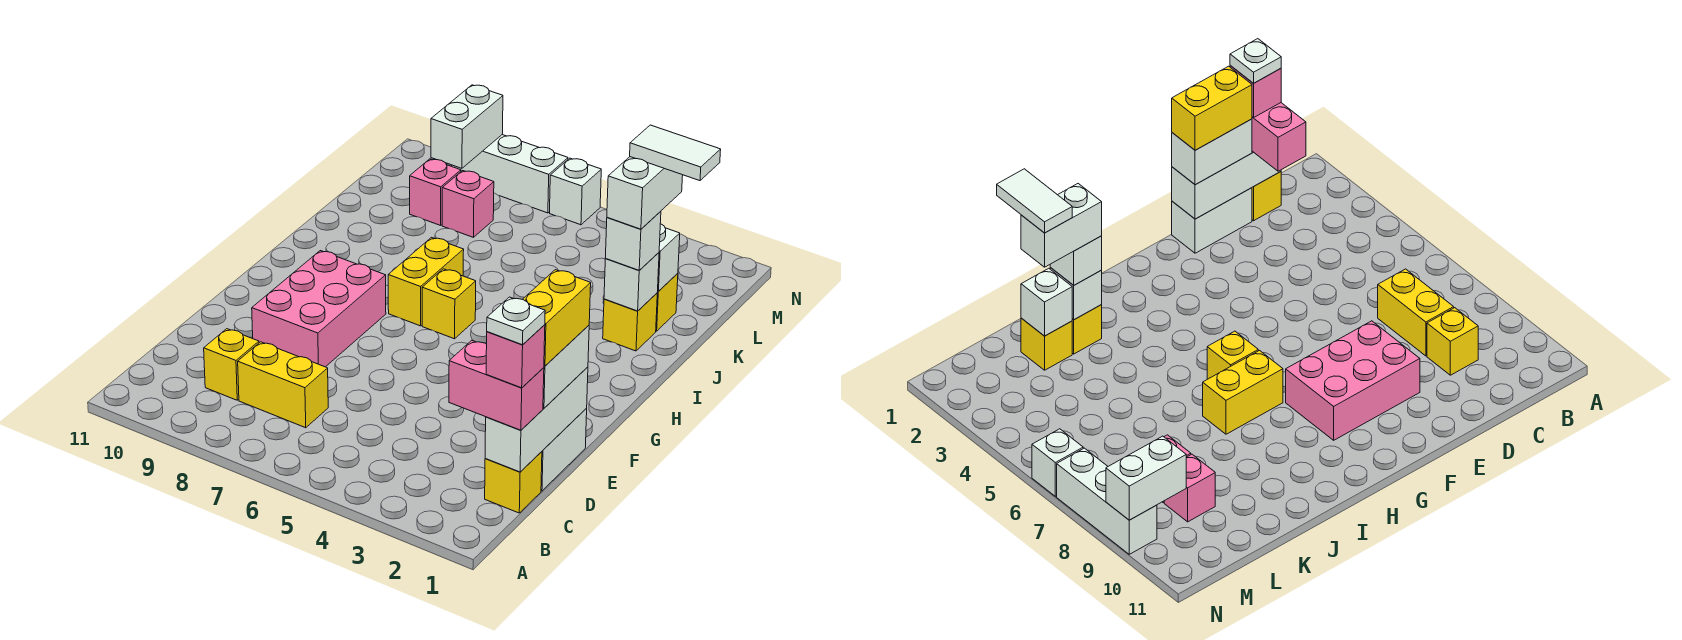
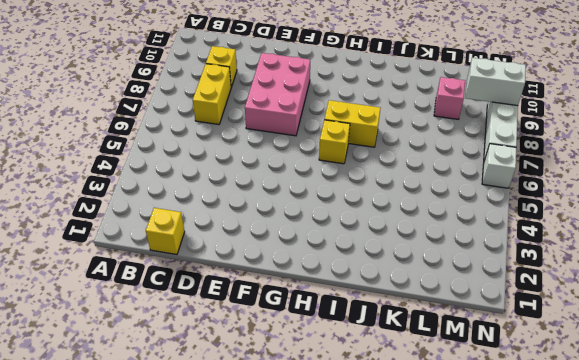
pink brick E7:F9 level 1 -> pink brick E8:G9 level 1
none -> white brick D1:E1 level 1
none -> yellow brick J2 level 1
none -> yellow brick K2 level 1

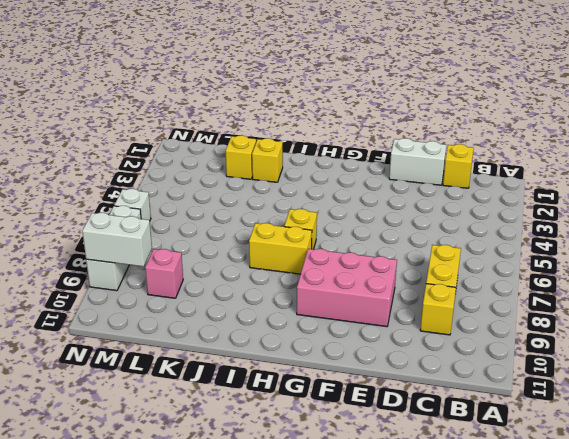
none -> pink brick L8 level 1
none -> white brick C1:E1 level 2
none -> white brick J2 level 2

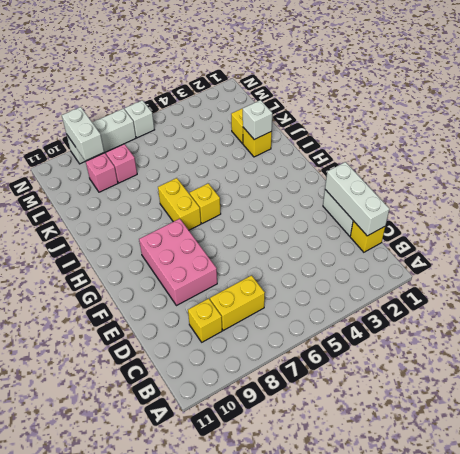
none -> white brick K2 level 2
none -> pink brick C1:C2 level 3
none -> white brick D1:E1 level 3

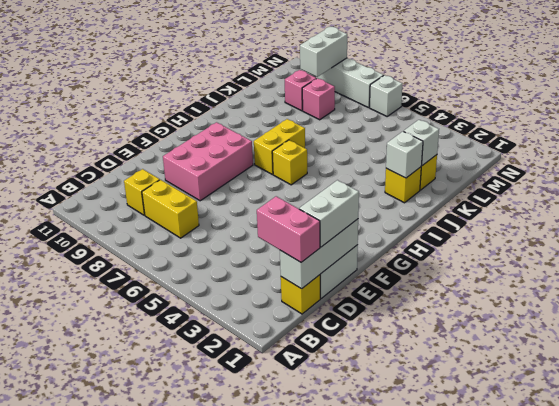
none -> white brick J2 level 3
none -> pink brick C1 level 4
none -> yellow brick D1:E1 level 4

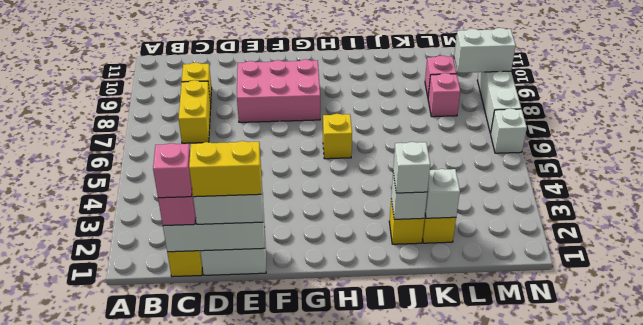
none -> yellow brick H7:I7 level 1
none -> white brick J2:K2 level 4
none -> white plate C1 level 5

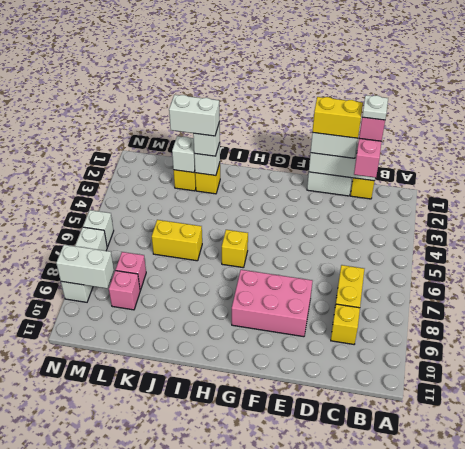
yellow brick J6:K6 level 1 -> yellow brick H7:I7 level 1
none -> white tile K1:K2 level 5

